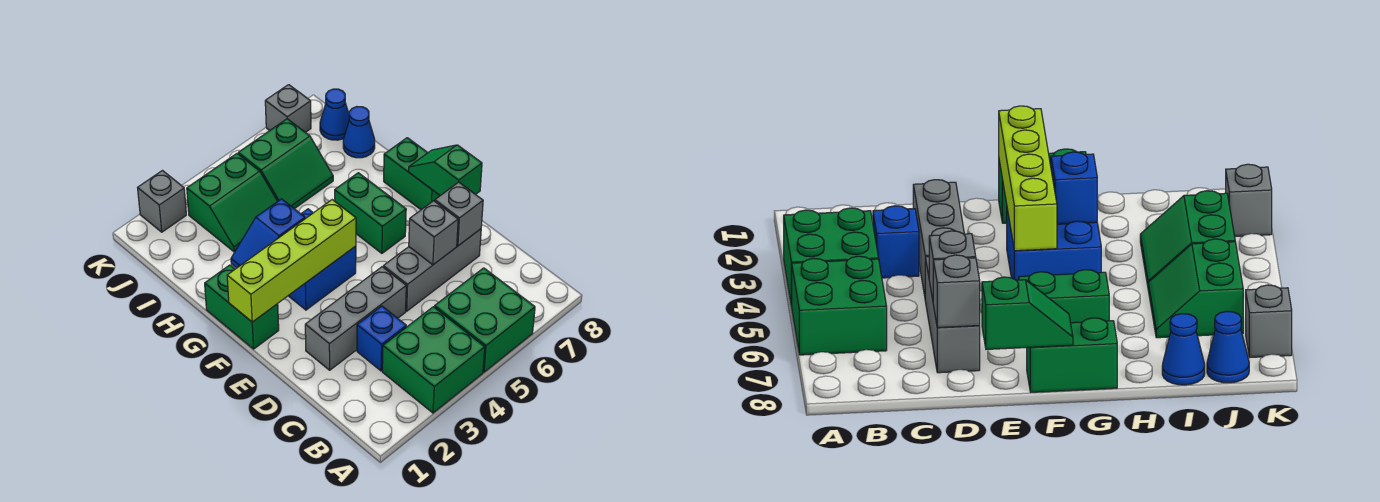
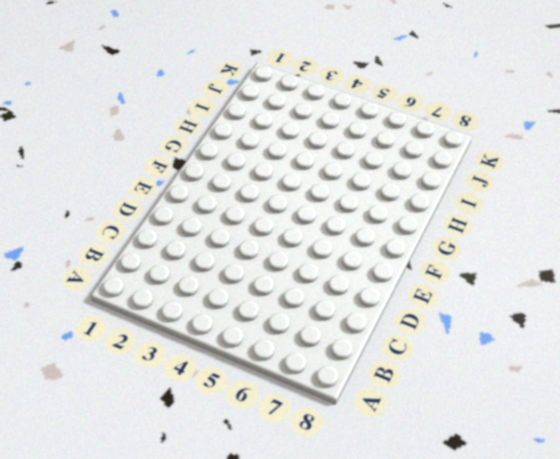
none -> green brick A3:B4 level 1
none -> green brick A5:B6 level 1
none -> blue brick C3 level 1

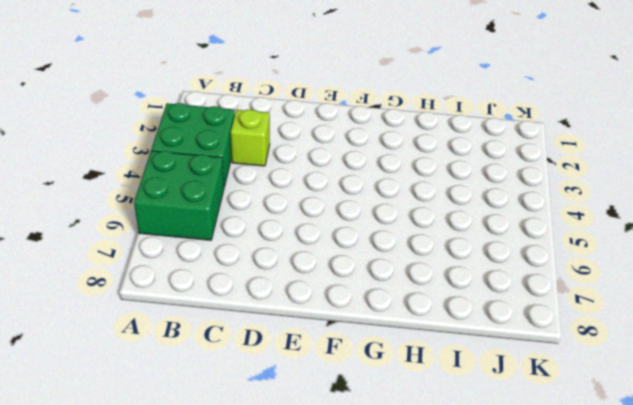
lime brick C3 level 1 -> blue brick C3 level 1
none -> grey brick D2:D4 level 1
none -> grey brick D5:D7 level 1
none -> green brick F1:G1 level 1

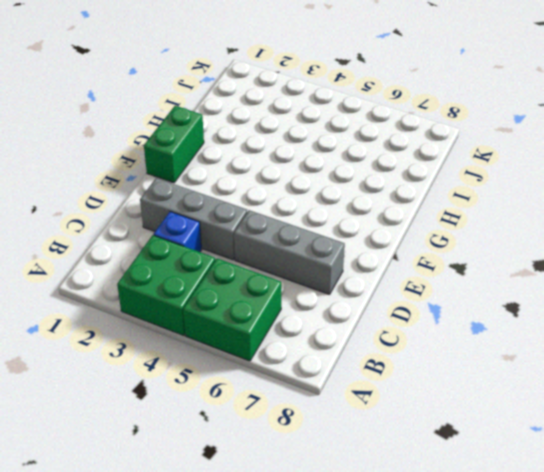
none -> blue brick F3:G4 level 1
none -> green brick F6:G6 level 1
none -> green brick F8:G8 level 1

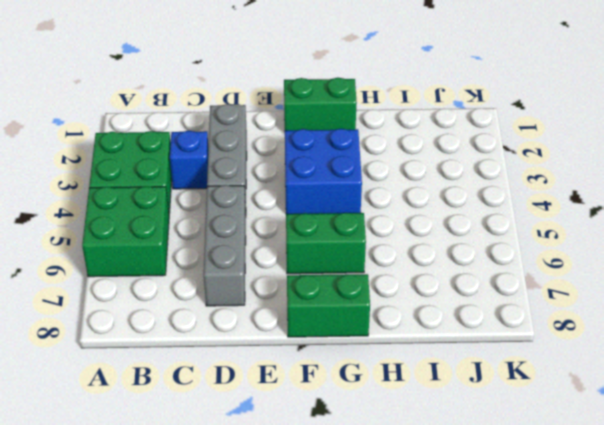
none -> green slope I3:J4 level 1 top J
none -> green slope I5:J6 level 1 top J
none -> blue cone I8 level 1

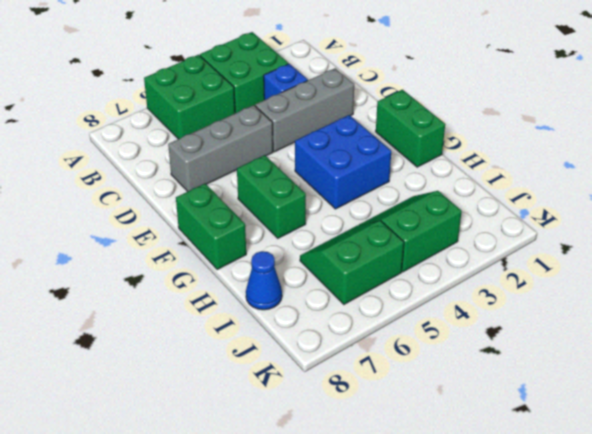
none -> blue cone J8 level 1
none -> grey brick K2 level 1
none -> grey brick K7 level 1

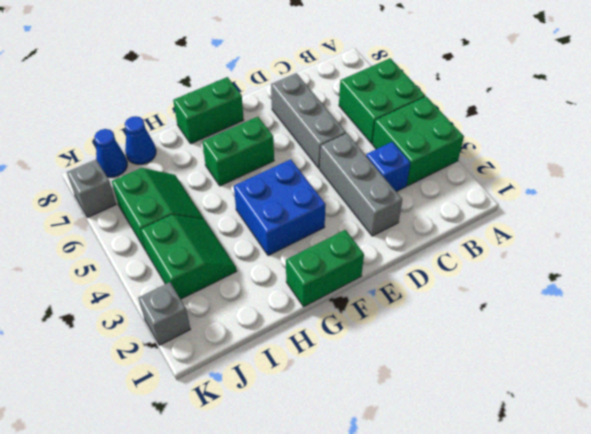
none -> grey brick D6 level 2
none -> grey brick D7 level 2
none -> green slope E8:F8 level 2 top E

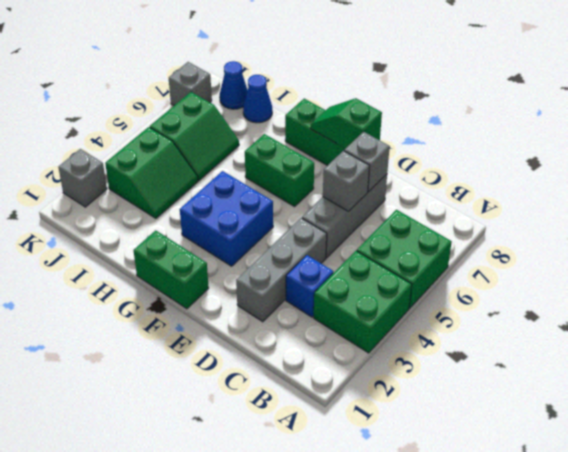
none -> lime brick F1:F4 level 2
none -> blue slope G2:G3 level 2 top 3

